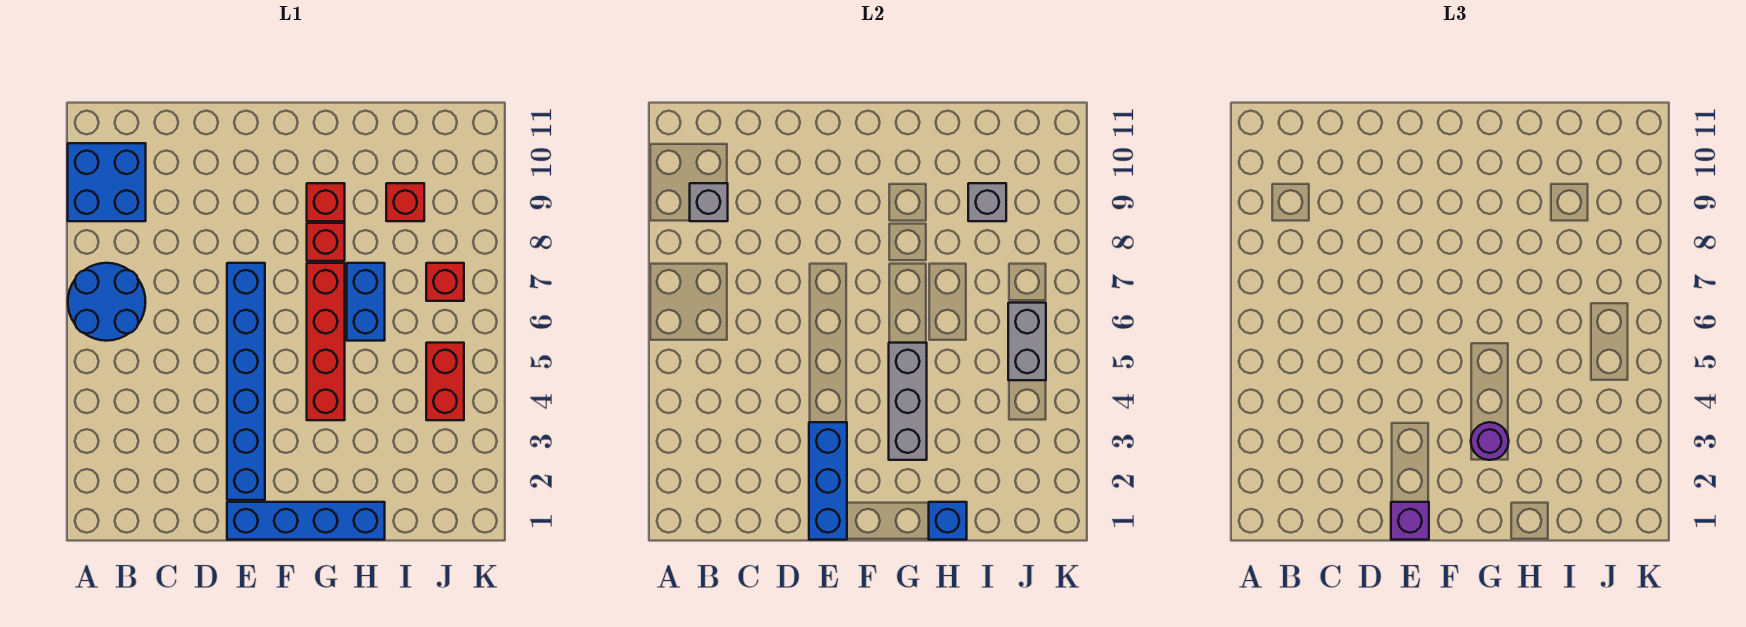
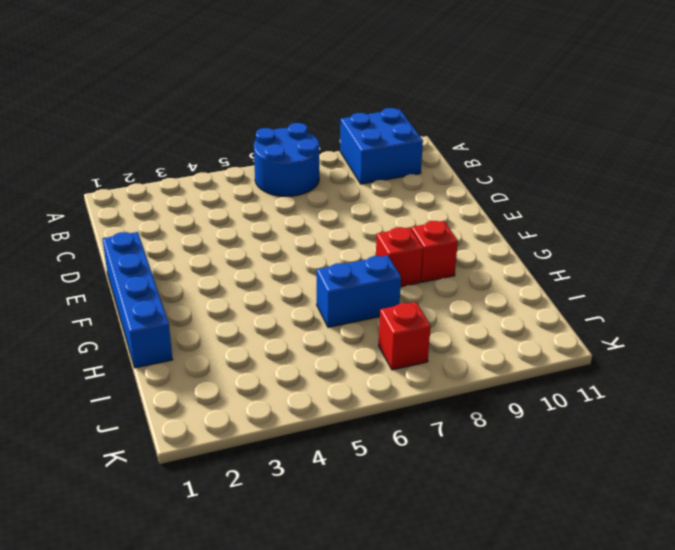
none -> blue brick E2:E7 level 1
none -> red brick G4:G7 level 1
none -> red brick I9 level 1

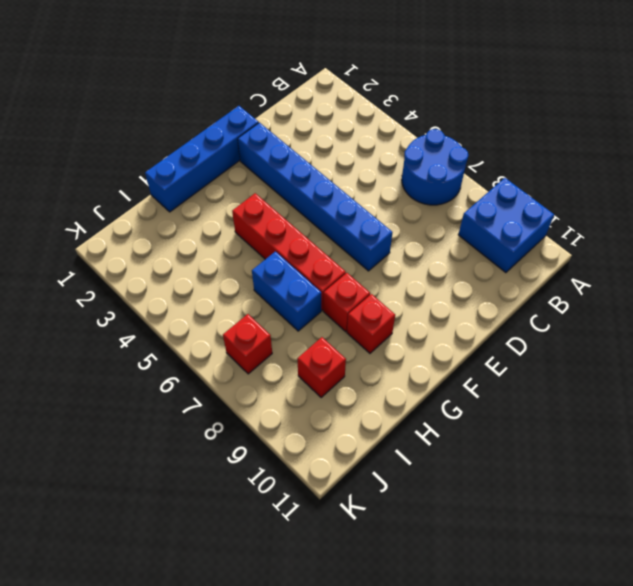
none -> red brick J4:J5 level 1
none -> grey brick B9 level 2
none -> blue brick E1:E3 level 2

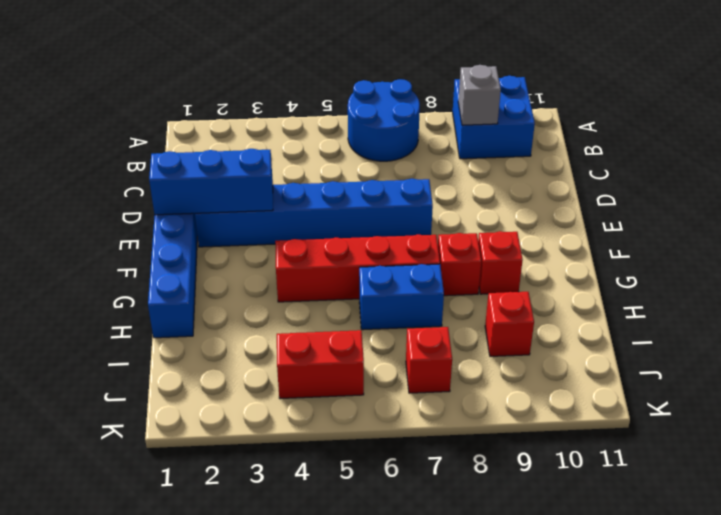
none -> grey brick G3:G5 level 2
none -> blue brick H1 level 2
none -> grey brick I9 level 2

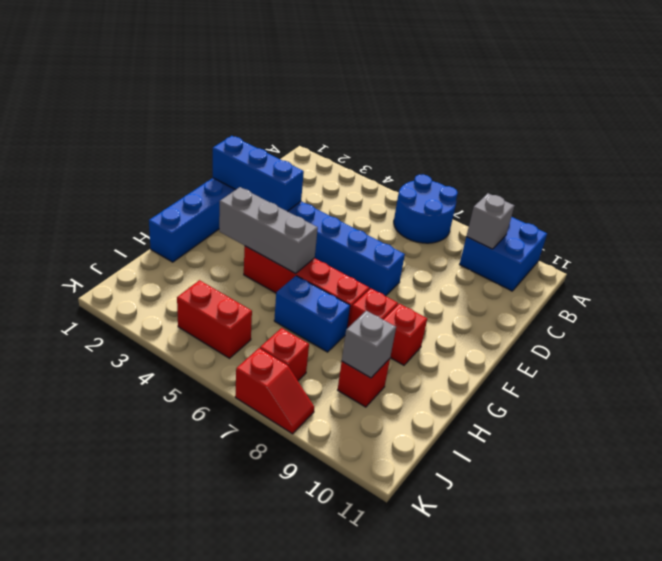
red slope K7:K8 level 1 top 7 -> none
none -> blue brick H1 level 2
none -> grey brick J5:J6 level 2
none -> purple brick E1 level 3

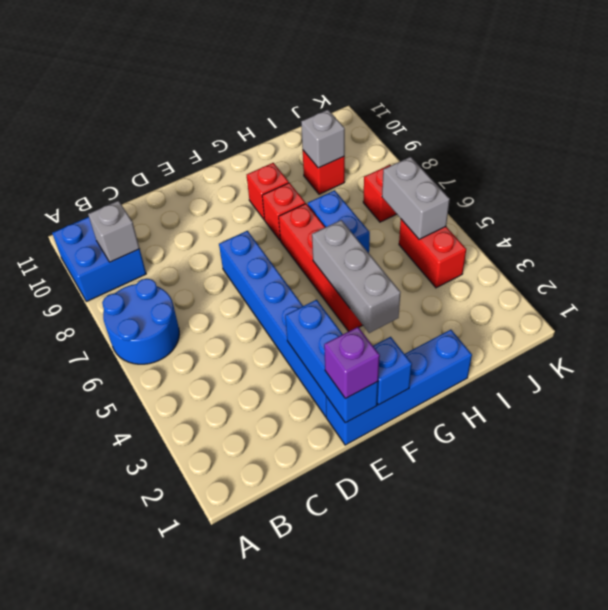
blue brick F1 level 2 -> blue brick H1 level 2
none -> purple round brick G3 level 3

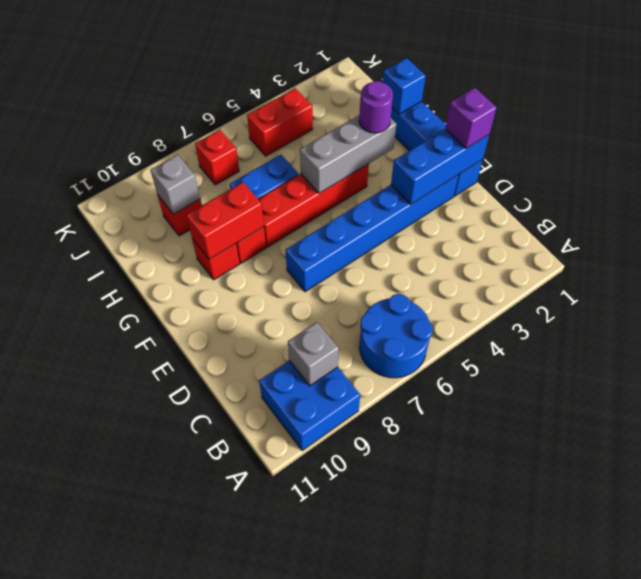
red brick G8:G9 level 2 -> none
none -> grey brick J5:J6 level 2

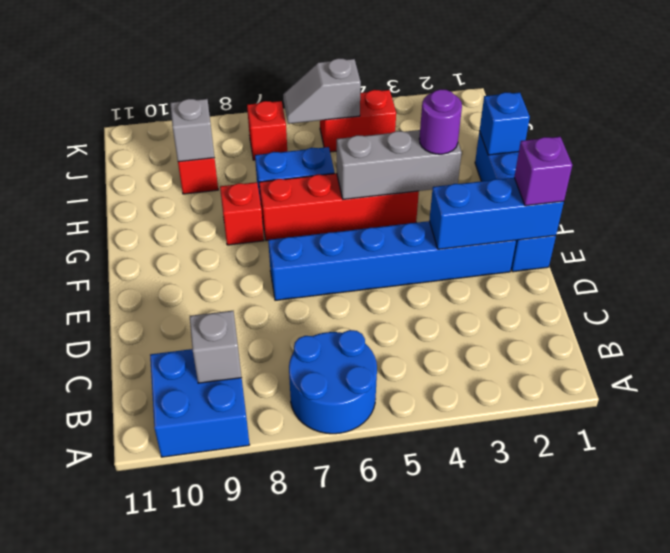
grey slope J5:J6 level 2 top 5 -> grey brick J5:J6 level 2
none -> red brick G9 level 1

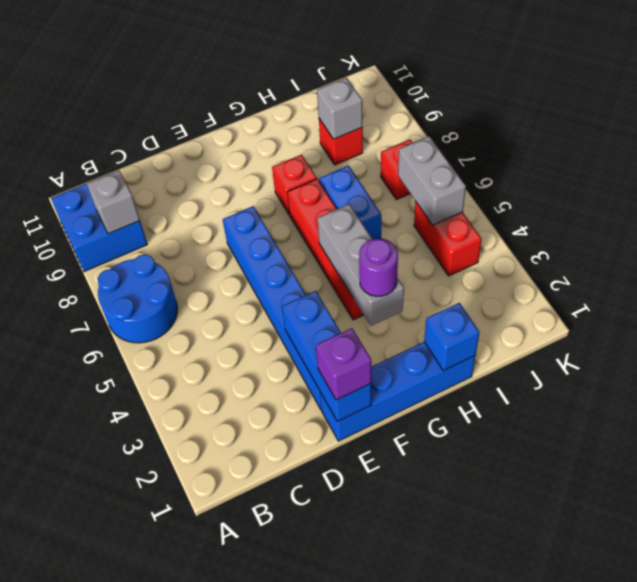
none -> red brick G9 level 1

